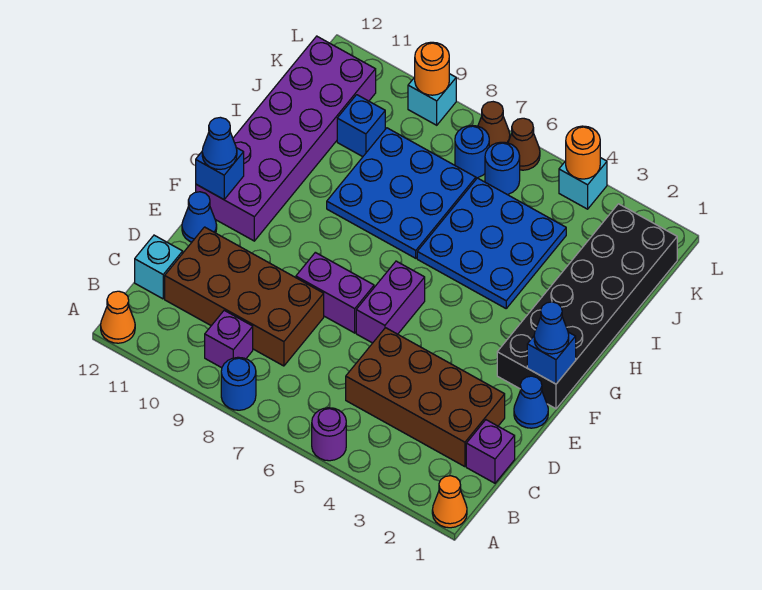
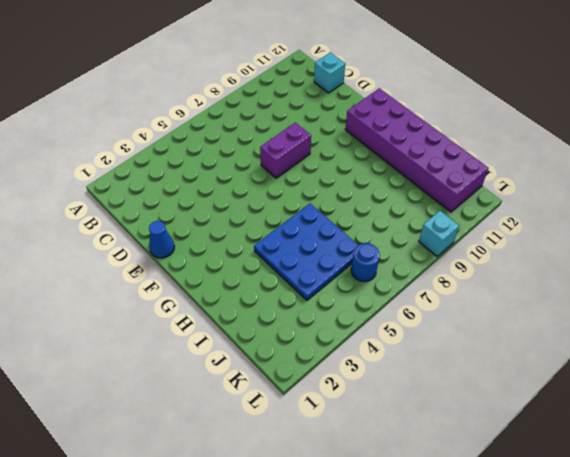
none -> orange cone A1 level 1
none -> purple round brick A5 level 1
none -> blue round brick A8 level 1
none -> orange cone A12 level 1

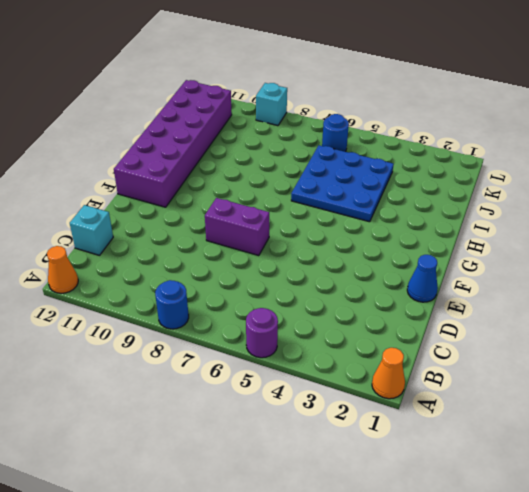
none -> purple brick B9 level 1
none -> purple brick C1 level 1
none -> brown brick C2:D5 level 1
none -> brown brick C8:D11 level 1

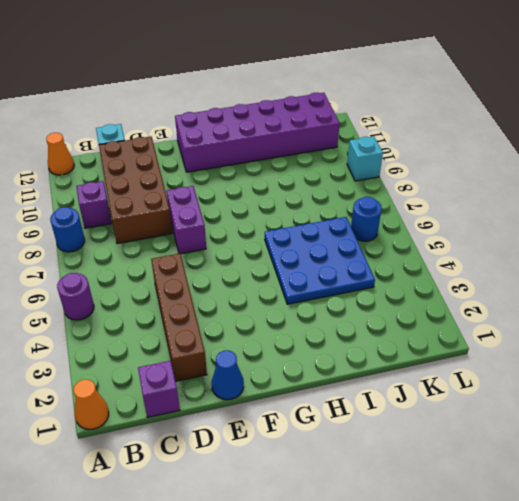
brown brick D2:D5 level 1 -> brown brick C2:D5 level 1
none -> purple brick E6:F6 level 1
none -> blue cone E12 level 1
none -> black brick F1:K2 level 1
none -> blue plate H7:J9 level 1

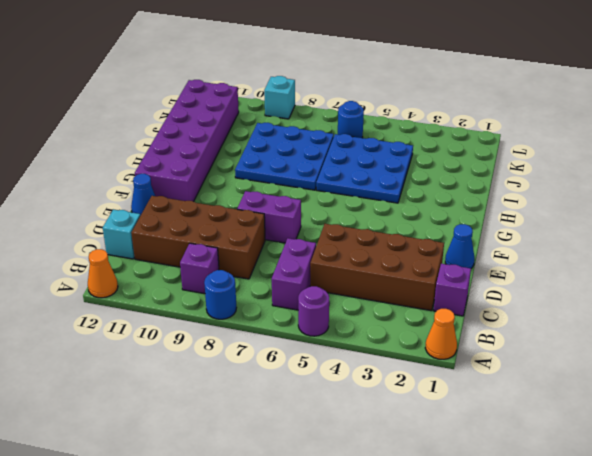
purple brick B6:C6 level 1 -> purple brick E6:F6 level 1
none -> black brick F1:K2 level 1
none -> blue brick J10 level 1
none -> blue round brick K7 level 1
none -> cyan brick L4 level 1

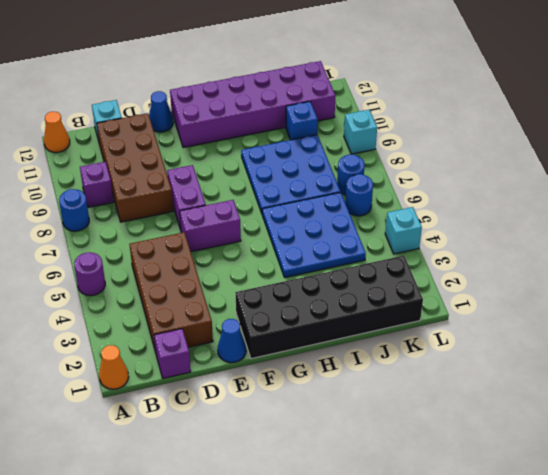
none -> brown cone L6 level 1
none -> brown cone L7 level 1
none -> blue brick F1 level 2
none -> blue brick F12 level 2

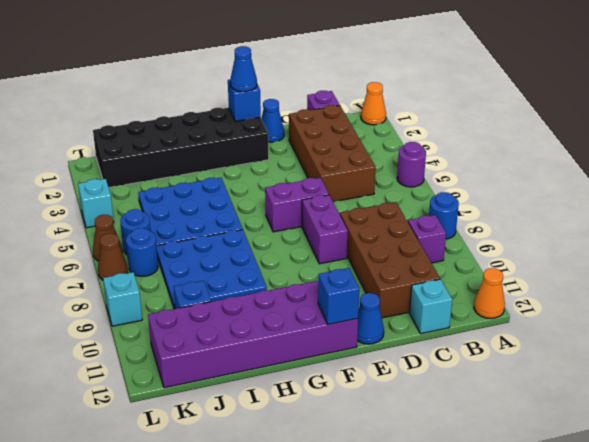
none -> orange round brick L4 level 2
none -> orange round brick L9 level 2
none -> blue cone F12 level 3

